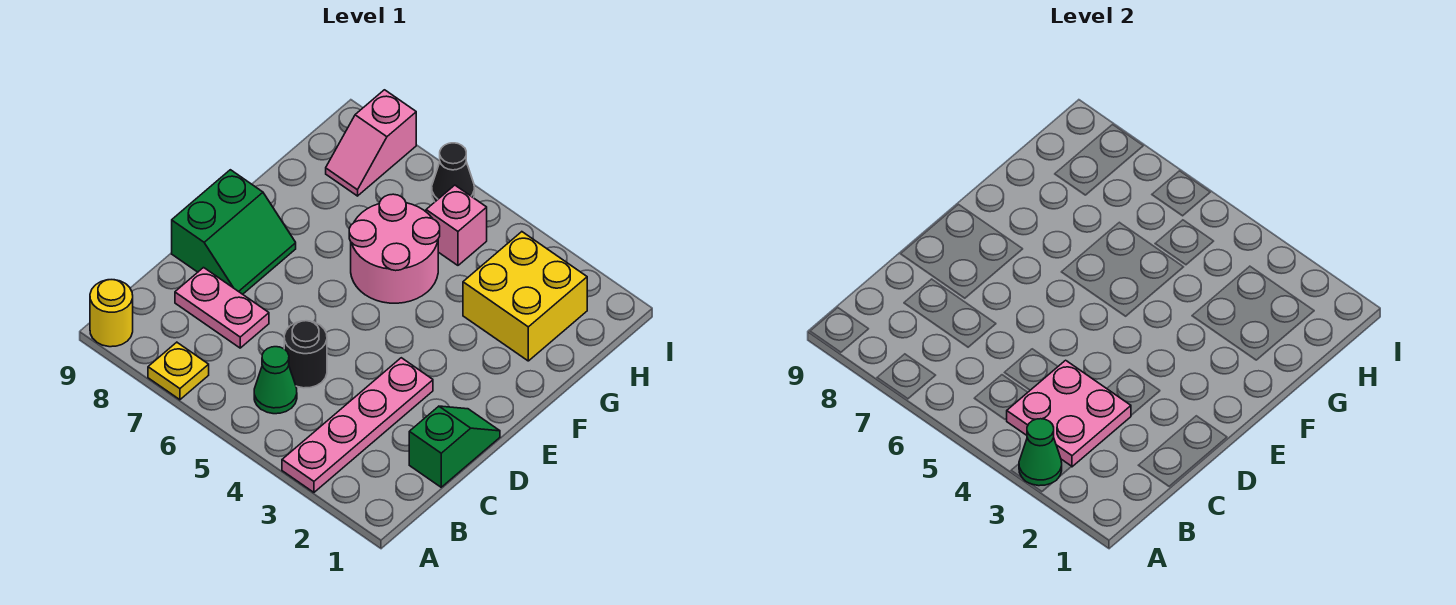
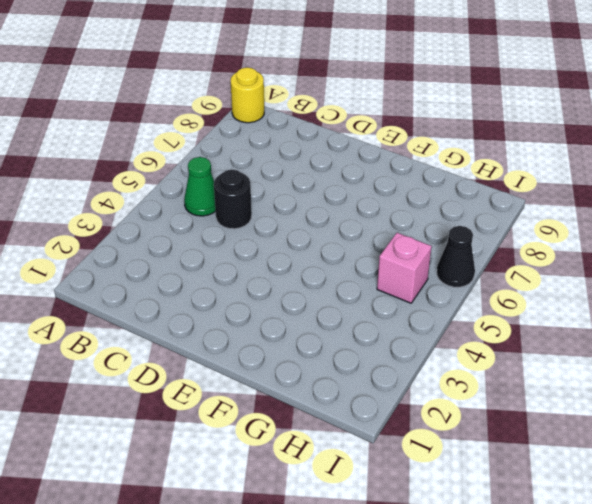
none -> pink plate A3:D3 level 1
none -> yellow plate A7 level 1
none -> green slope C1:D1 level 1 top C

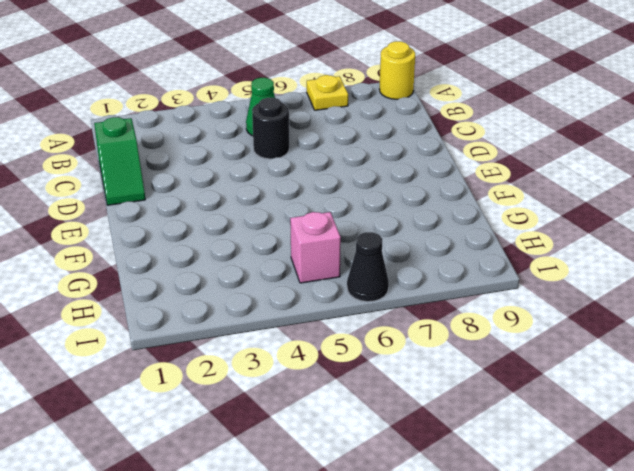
none -> pink plate A3:D3 level 1
none -> pink plate C7:C8 level 1
none -> green slope D8:E9 level 1 top 9

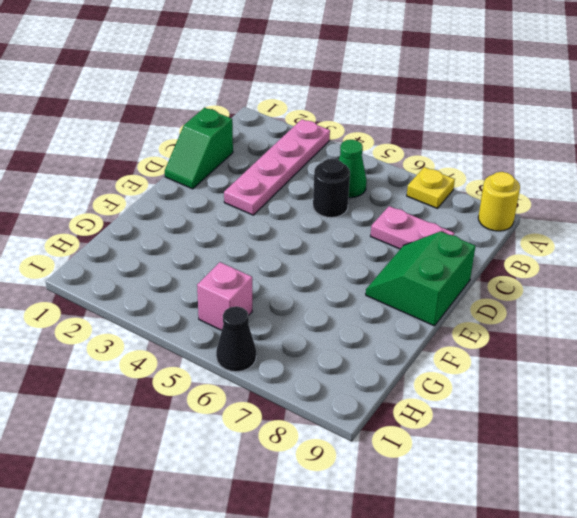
none -> pink round brick F5:G6 level 1
none -> yellow brick G2:H3 level 1
none -> pink slope H8:I8 level 1 top I

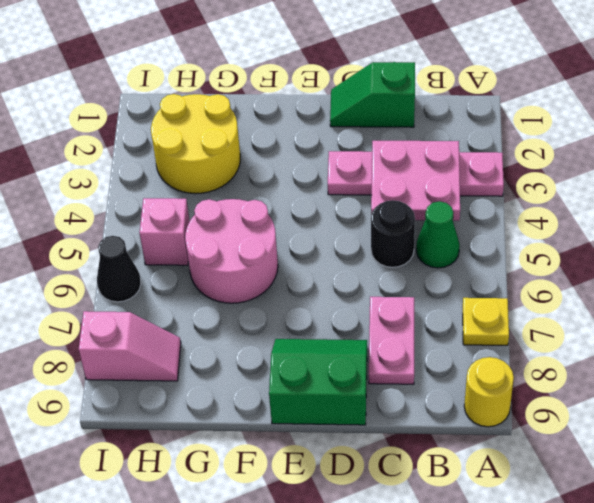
yellow round brick G2:H3 level 1 -> yellow brick G2:H3 level 1
none -> green cone A3 level 2

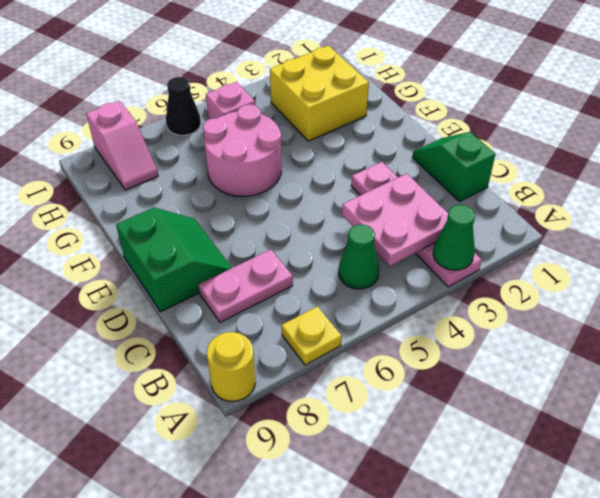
none -> black round brick C5 level 1

